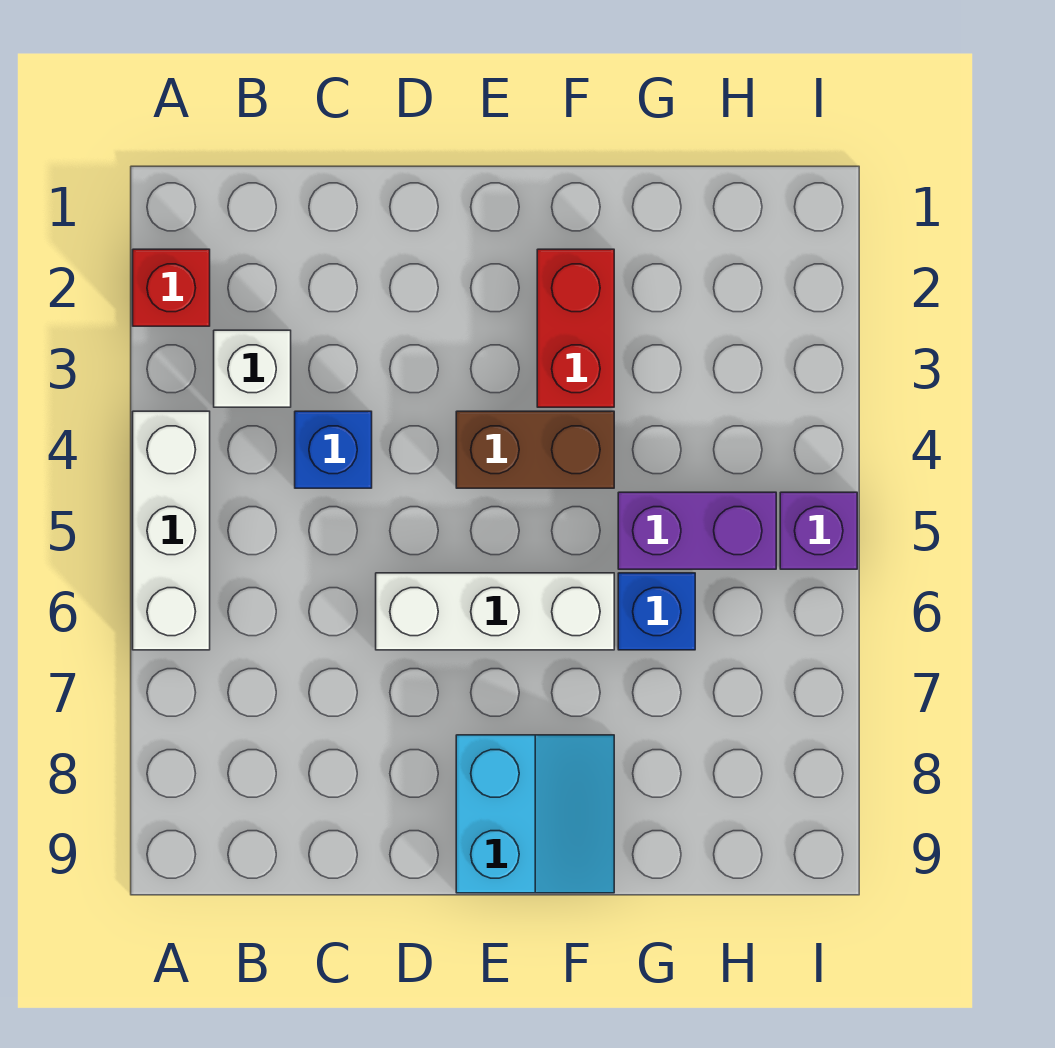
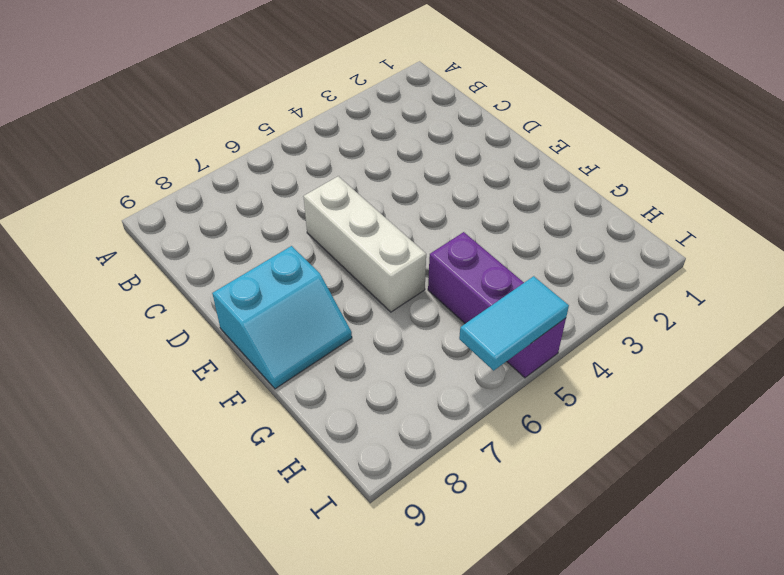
cyan tile I5:I6 level 2 -> none
none -> red brick A2 level 1
none -> white brick A4:A6 level 1

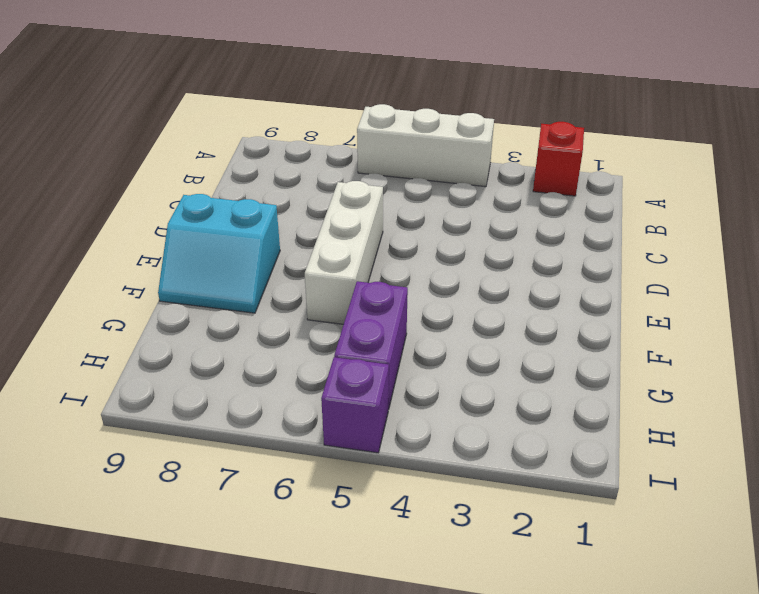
none -> white brick B3 level 1
none -> blue brick C4 level 1

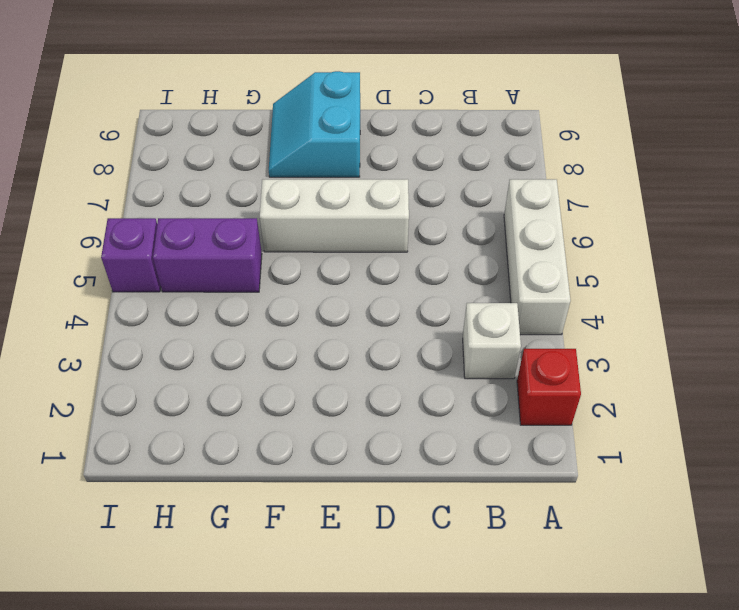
none -> blue brick C4 level 1
none -> brown brick E4:F4 level 1

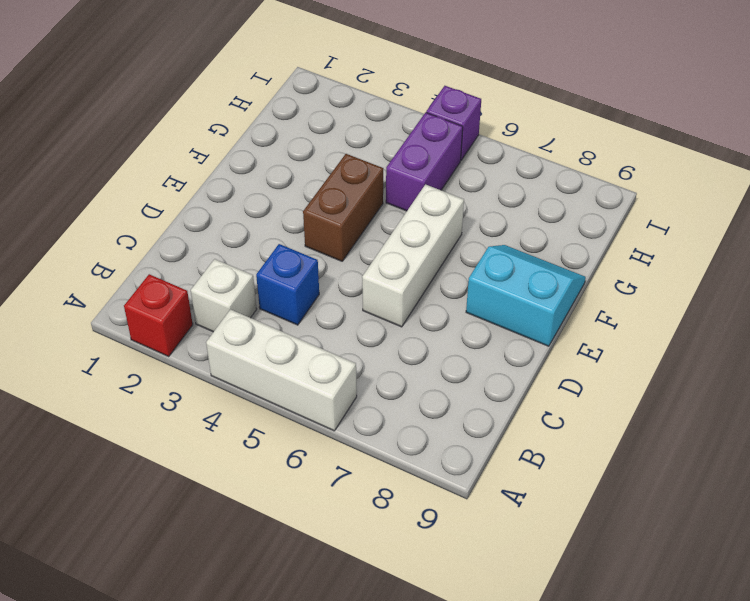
none -> red brick F2:F3 level 1
none -> blue brick G6 level 1

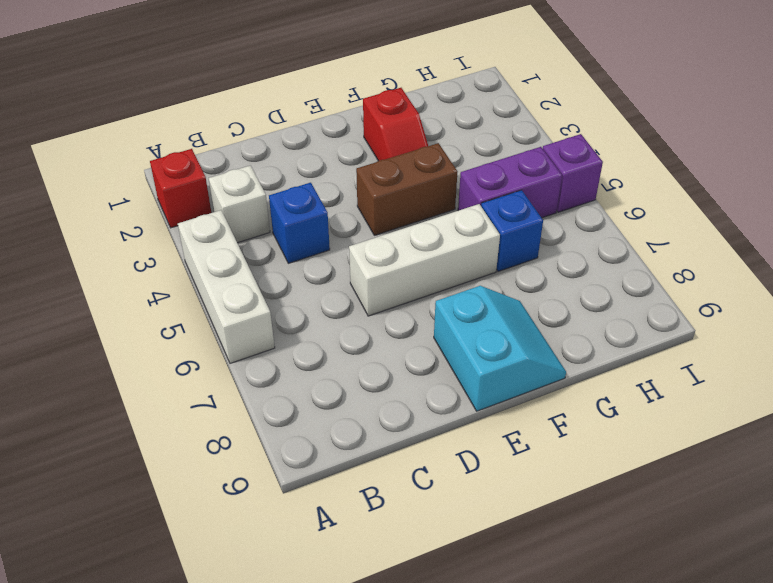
red slope F2:F3 level 1 top 2 -> red brick F2:F3 level 1

